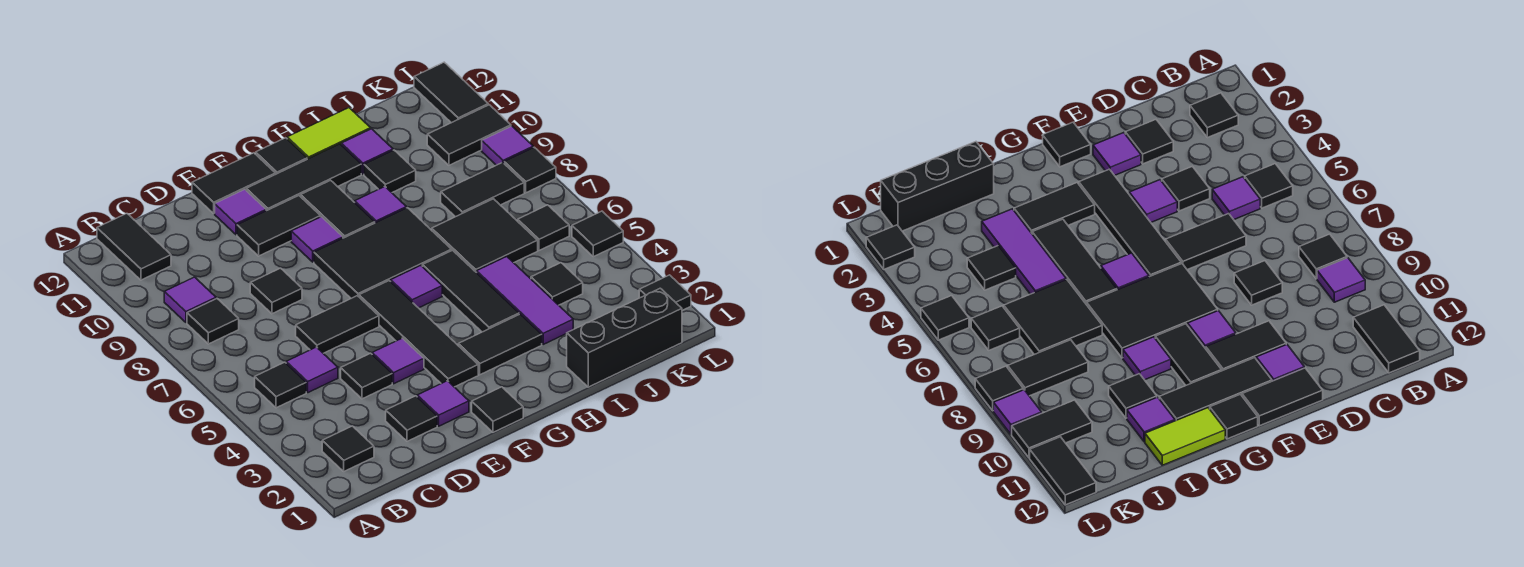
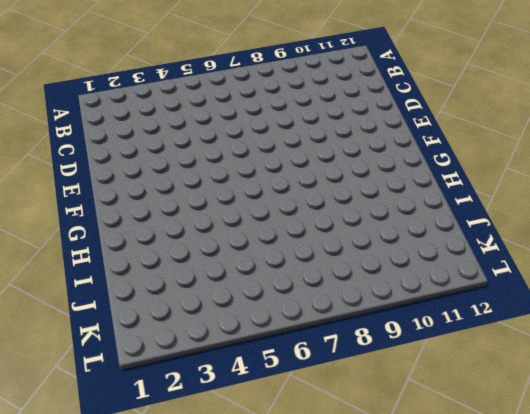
none -> black tile B2 level 1
none -> black tile B5 level 1
none -> black tile B8 level 1
none -> purple tile B9 level 1

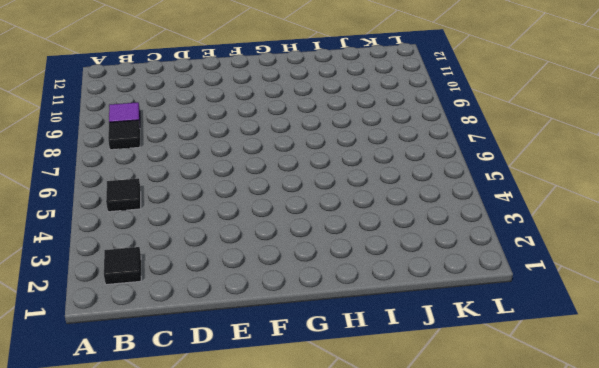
none -> black tile B11:B12 level 1
none -> purple tile C5 level 1
none -> black tile D2 level 1
none -> black tile D4 level 1

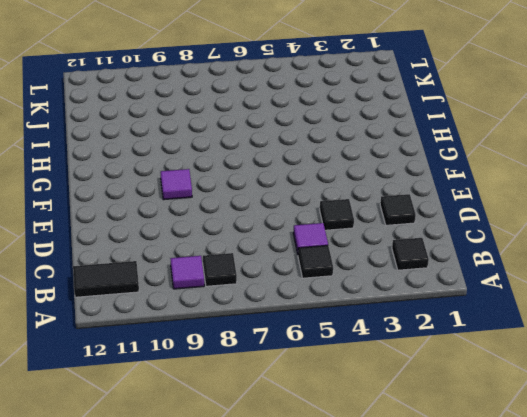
none -> black tile D6:E6 level 1
none -> black tile D8 level 1
none -> purple tile E2 level 1
none -> purple tile E4 level 1

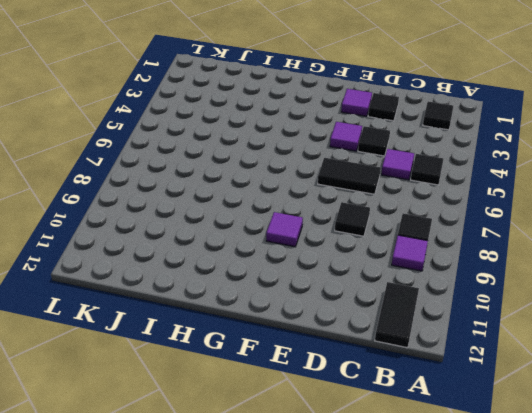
none -> black tile E10:F10 level 1
none -> purple tile E11 level 1
none -> black tile E12:F12 level 1
none -> black tile F1 level 1

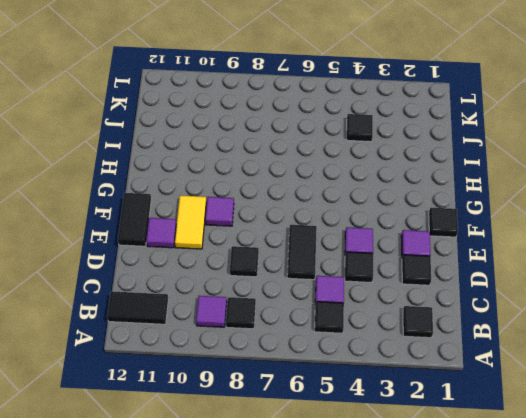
yellow tile E10:F10 level 1 -> black tile E10:F10 level 1
none -> black tile F3:F6 level 1
none -> black tile F7:H8 level 1
none -> black tile F11:H11 level 1
none -> black tile G3:H3 level 1

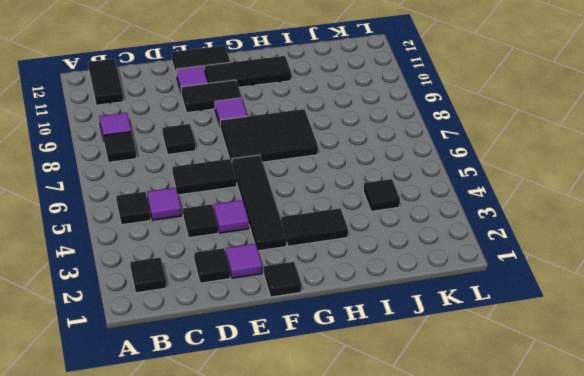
none -> purple tile G6 level 1
none -> black tile G9:G10 level 1
none -> black tile G12 level 1
none -> black tile H4:H6 level 1

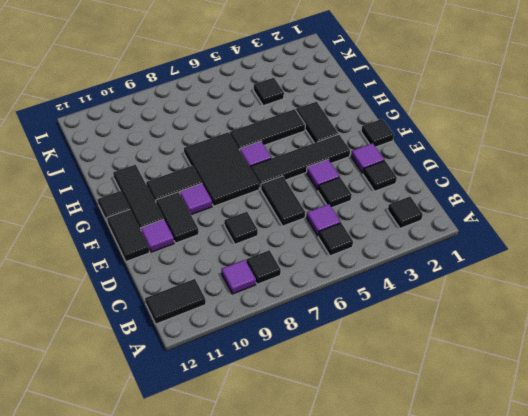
none -> purple tile H9 level 1
none -> lime tile H12:I12 level 1
none -> black brick I1:K1 level 1
none -> purple tile I3:I5 level 1

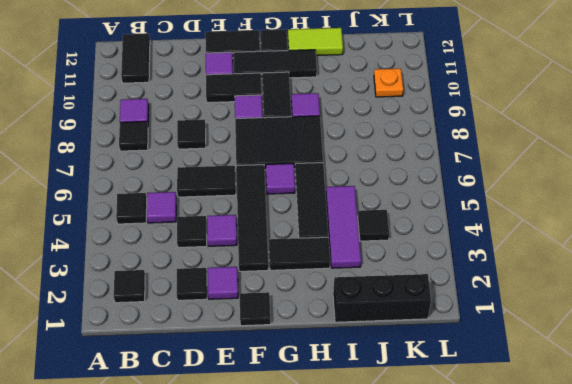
orange plate K10 level 1 -> black tile K10:L10 level 1
none -> black tile I6:J7 level 1
none -> black tile I10 level 1
none -> purple tile I11 level 1
none -> black tile J8:K8 level 1

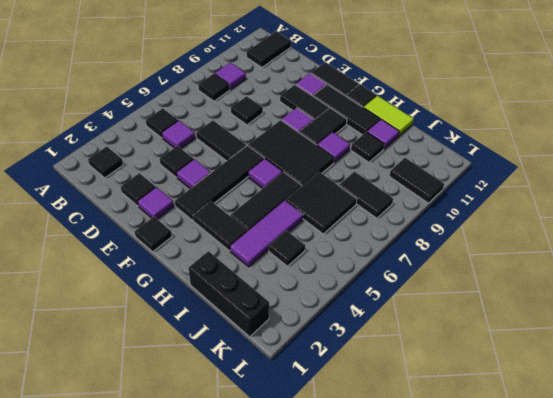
none -> black tile K6 level 1
none -> black tile L2 level 1
none -> black tile L5 level 1
none -> black tile L8 level 1

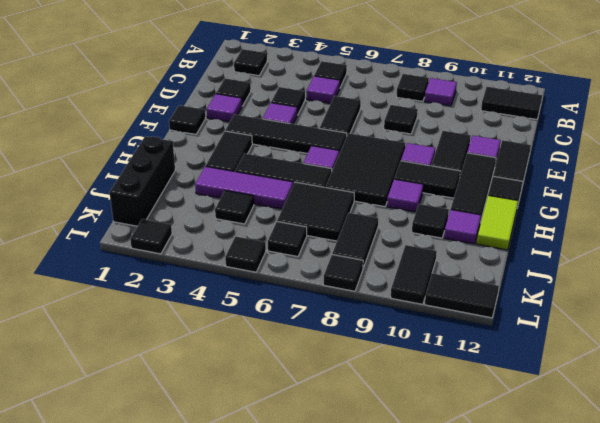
none -> purple tile L9 level 1

